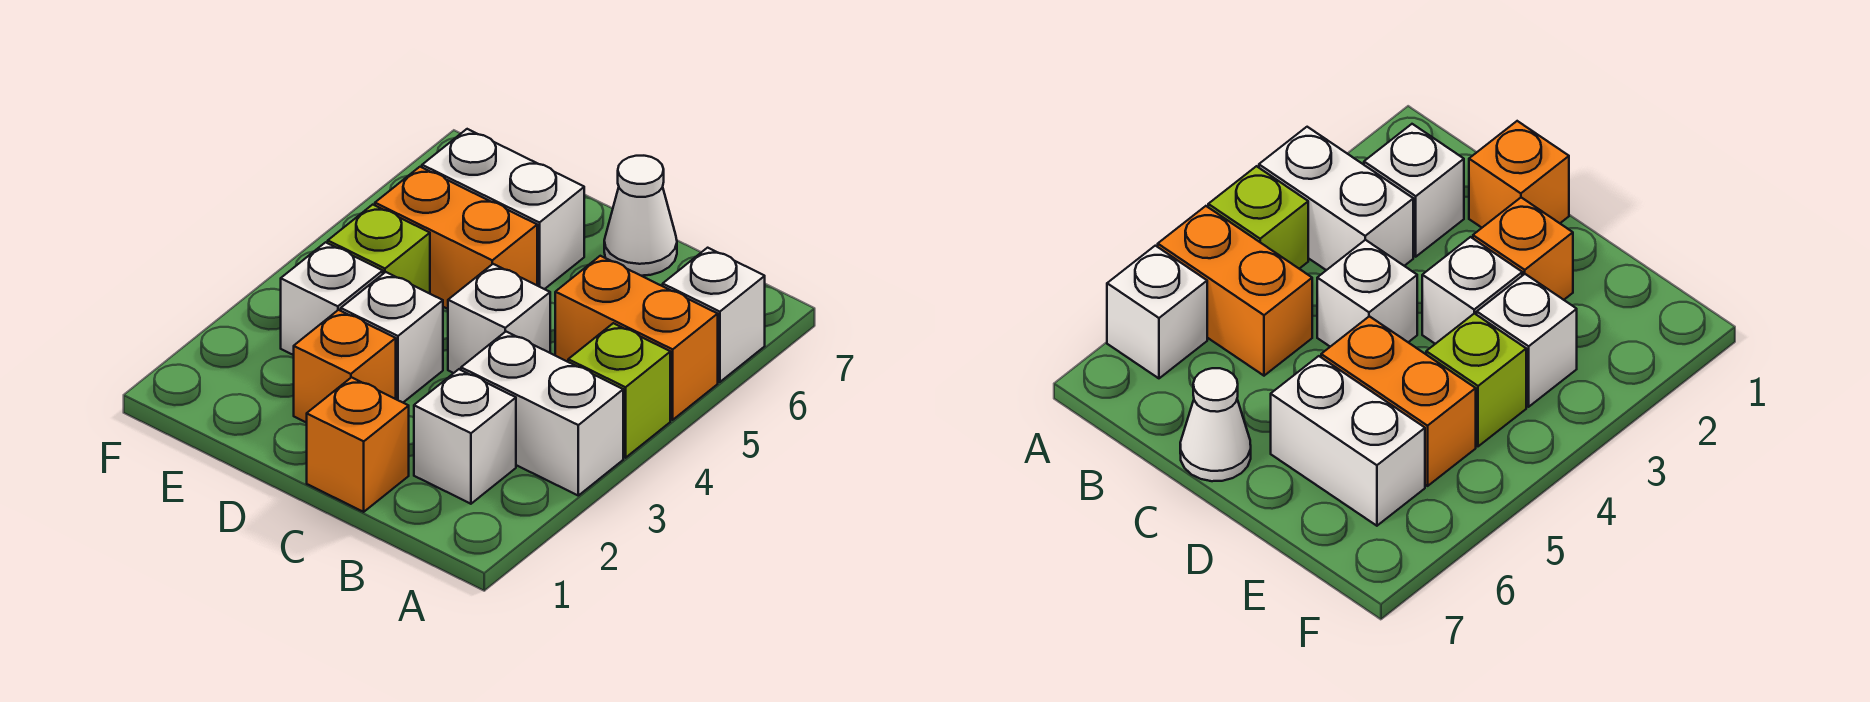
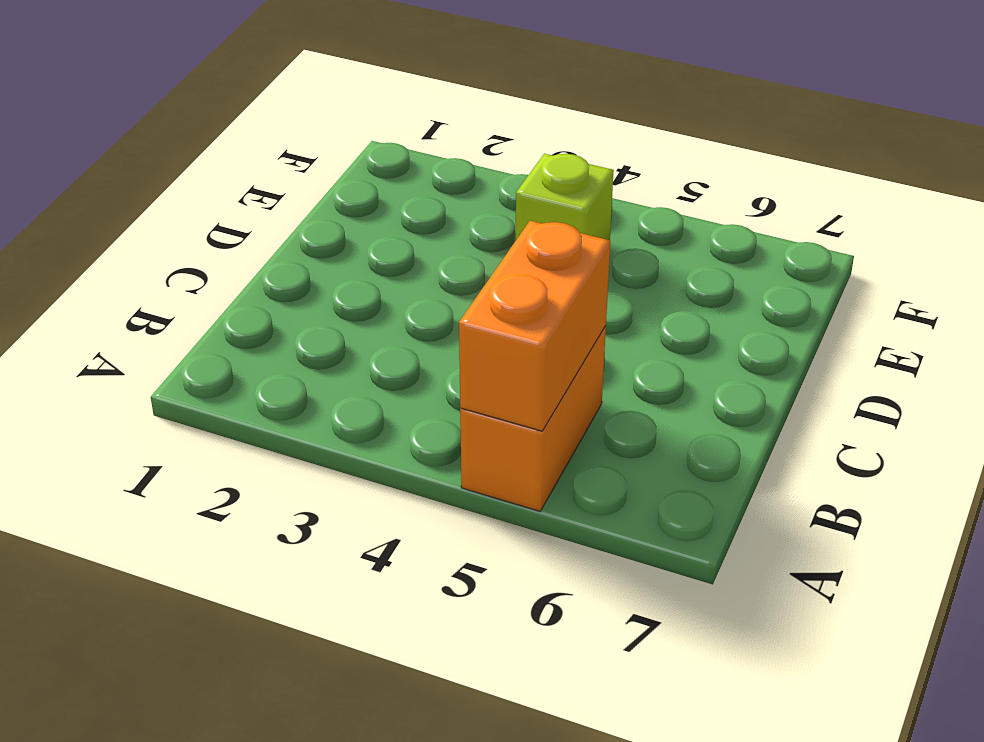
orange brick A5:B5 level 2 -> orange brick D5:E5 level 1
none -> white brick A3:B3 level 1
none -> lime brick A4 level 1
none -> white brick A6 level 1

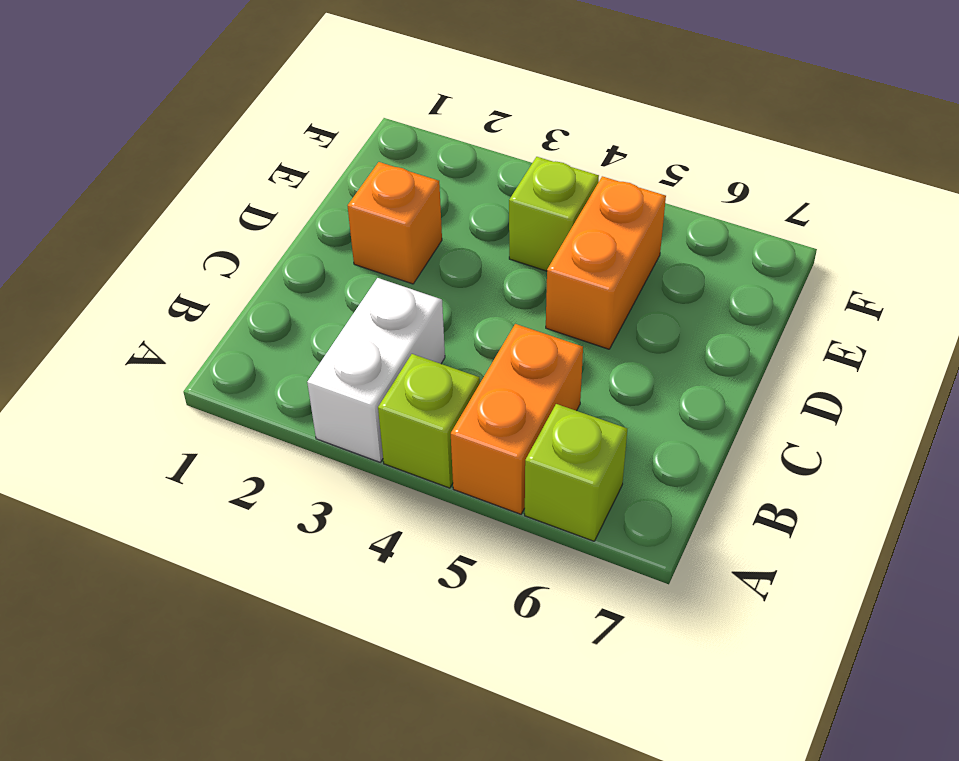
lime brick A6 level 1 -> white brick A6 level 1
none -> white brick B2 level 1
none -> orange brick C1 level 1
none -> white brick C4 level 1

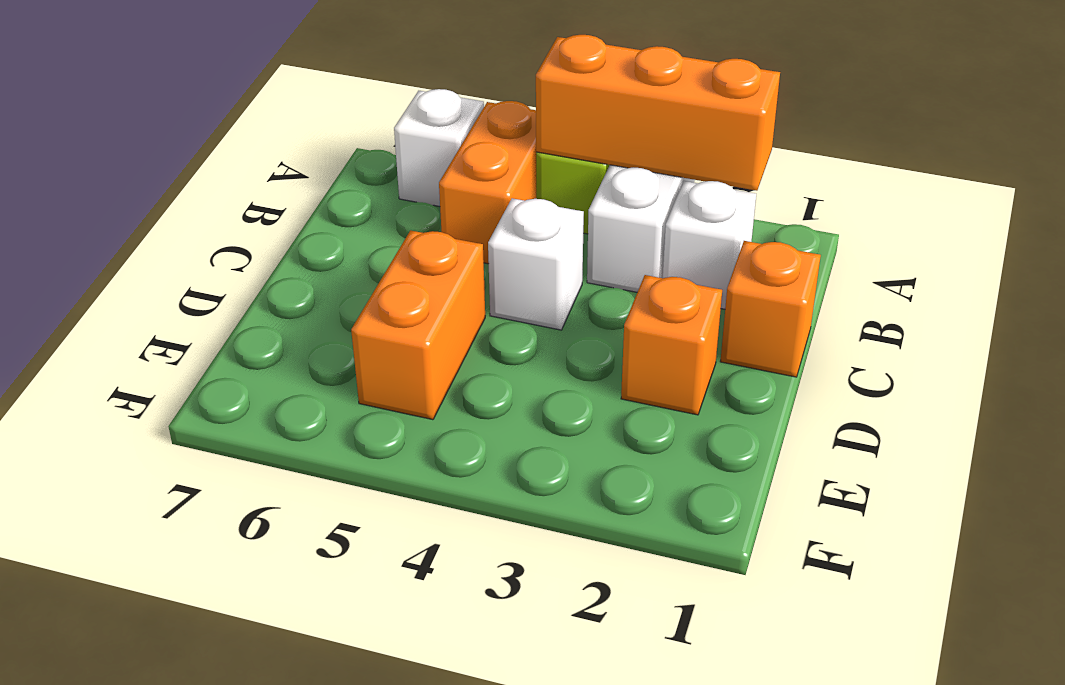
orange brick A2:A4 level 2 -> none
none -> white cone C7 level 1
none -> white brick D3 level 1
none -> white brick D6:E6 level 1

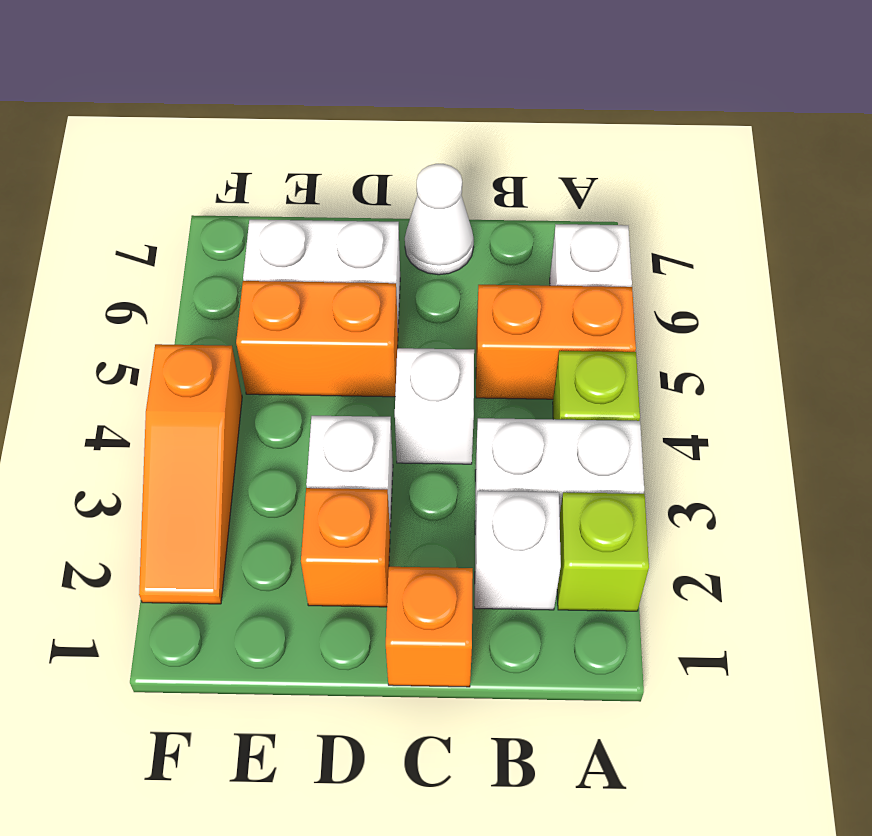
lime brick A2 level 1 -> lime brick E4 level 1
orange slope F2:F4 level 1 top 4 -> none
none -> white brick E3 level 1

